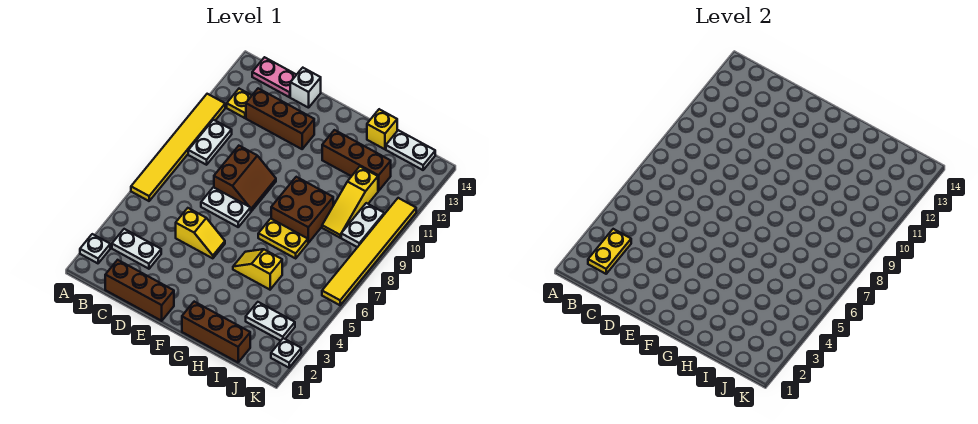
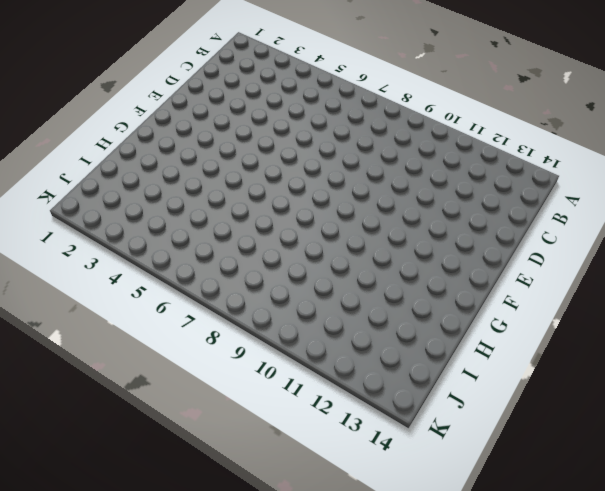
none -> white plate A2 level 1
none -> yellow tile A6:A11 level 1
none -> white plate B3:C3 level 1

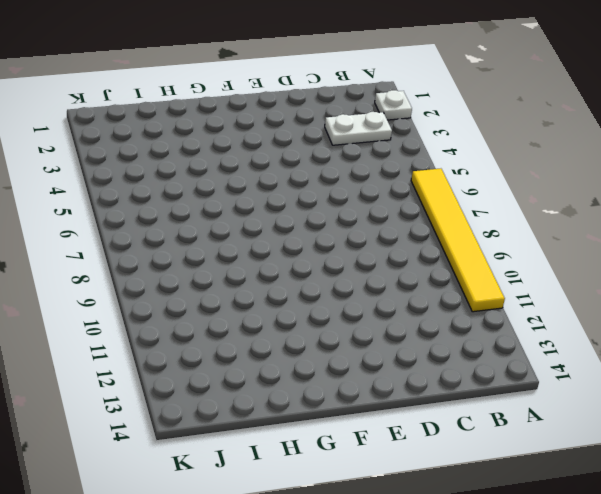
none -> white plate B9:B10 level 1
none -> yellow plate B12 level 1
none -> pink plate B14:C14 level 1

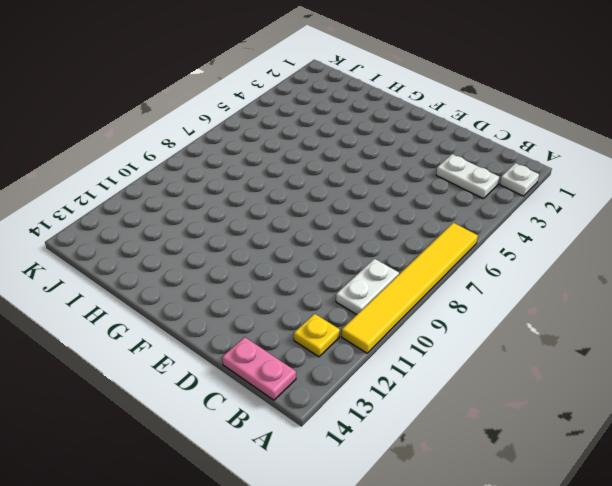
none -> brown brick C1:E1 level 1
none -> brown brick C12:E12 level 1
none -> yellow slope D5:E5 level 1 top D

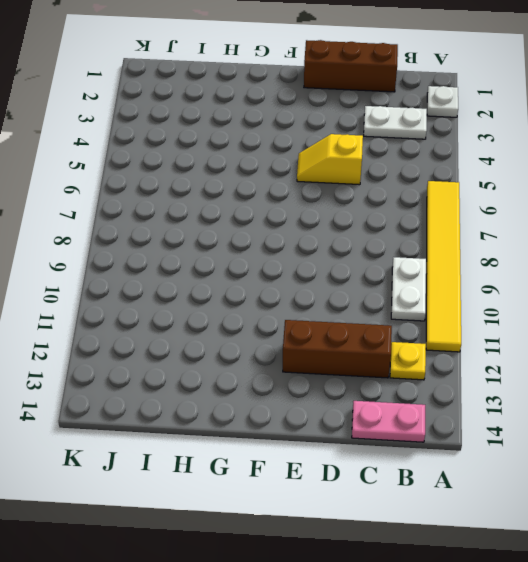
none -> white plate D7:E7 level 1
none -> brown slope D8:E9 level 1 top D
none -> white brick D14 level 1

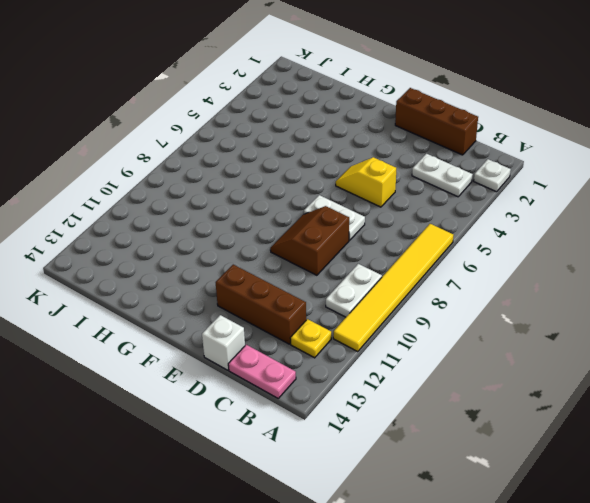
none -> brown brick G1:I1 level 1
none -> yellow slope G5:H5 level 1 top H
none -> yellow plate G7:H7 level 1

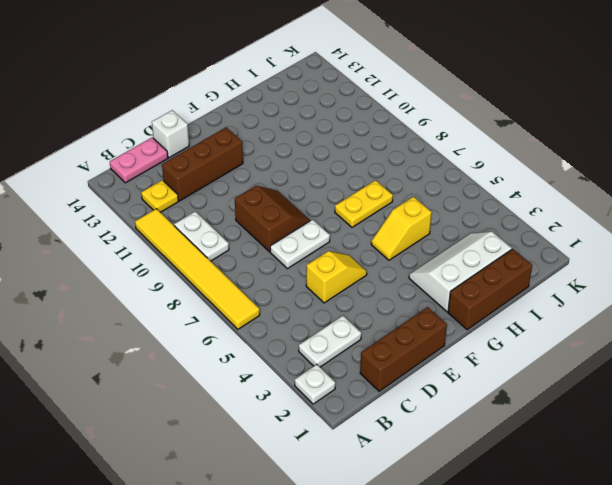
white slope G2:I3 level 1 top 2 -> white plate I3:J3 level 1
none -> brown brick G8:H9 level 1
none -> brown brick G12:I12 level 1
none -> yellow brick H14 level 1

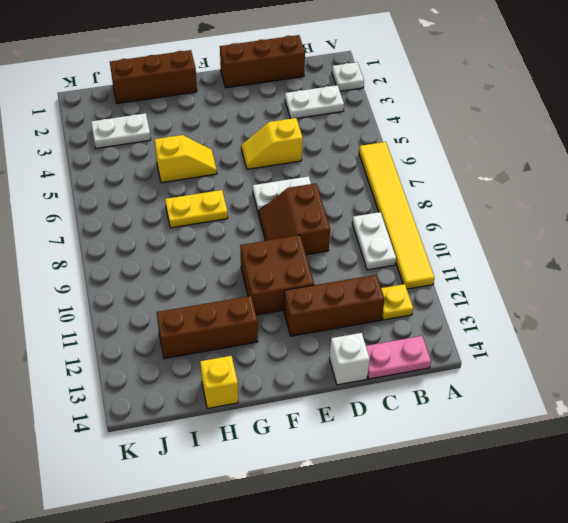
brown brick E10:F11 level 1 -> brown brick G8:H9 level 1
none -> yellow slope I9:I11 level 1 top 11
none -> white plate I14:J14 level 1
none -> white plate J9:J10 level 1

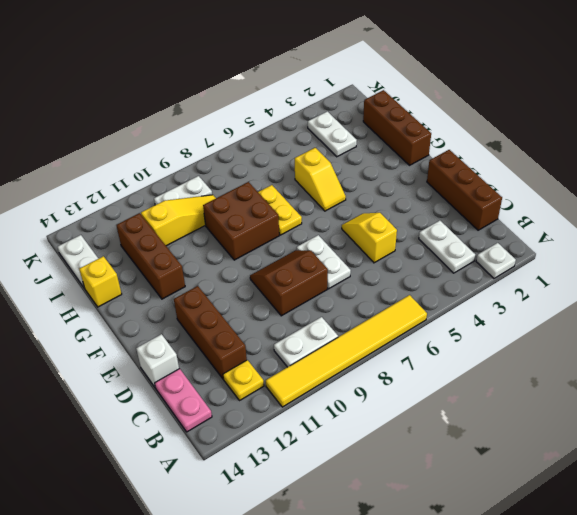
none -> white plate K2 level 1
none -> yellow tile K6:K11 level 1
none -> yellow plate B2:B3 level 2

